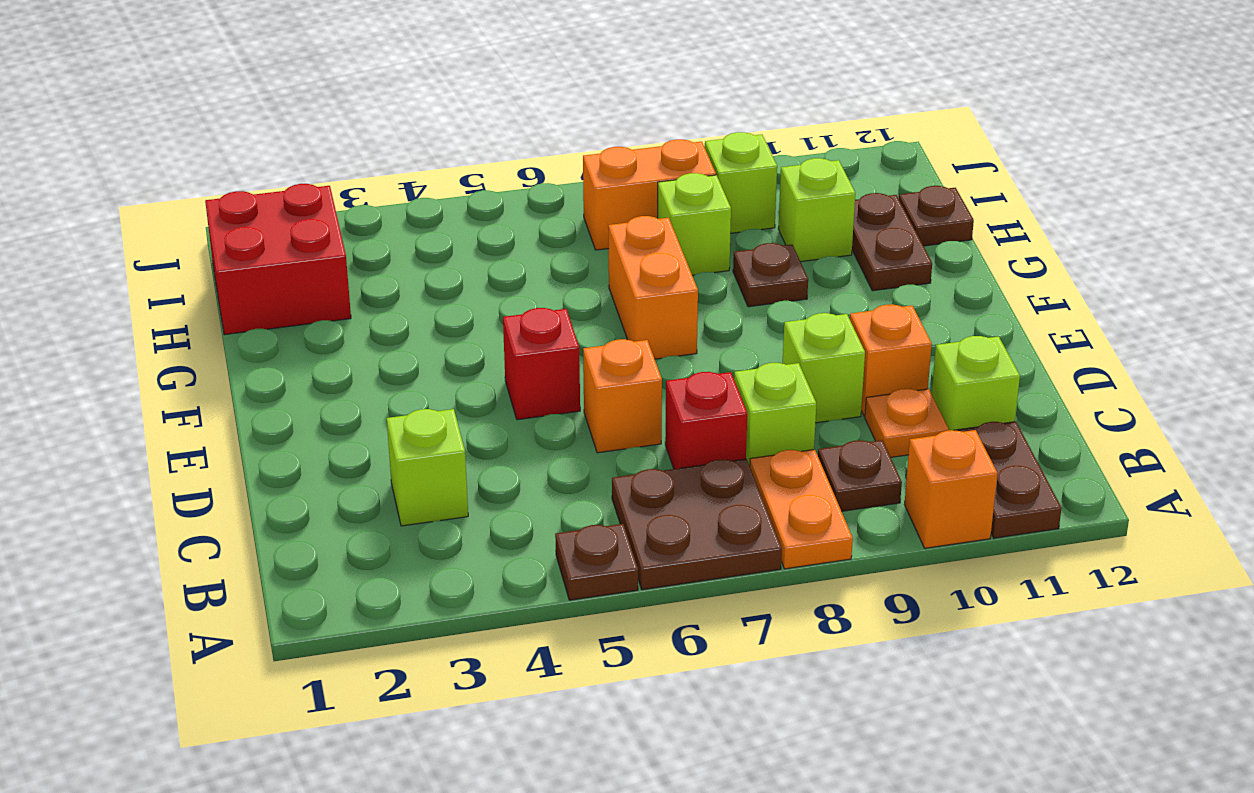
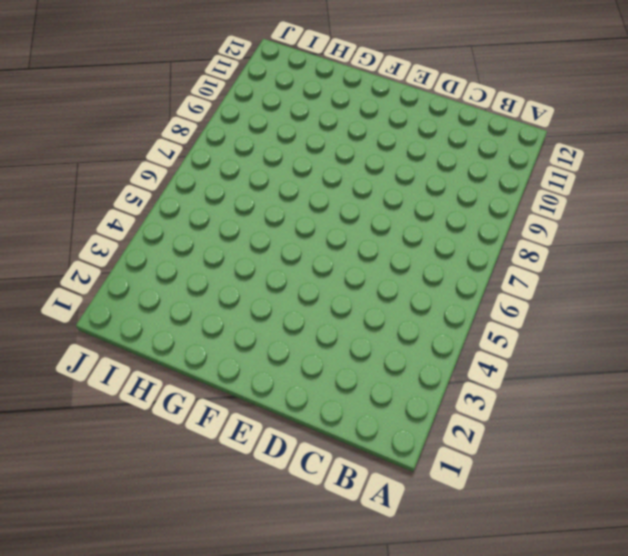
none -> brown plate A5 level 1
none -> brown plate A6:B7 level 1
none -> orange plate A8:B8 level 1

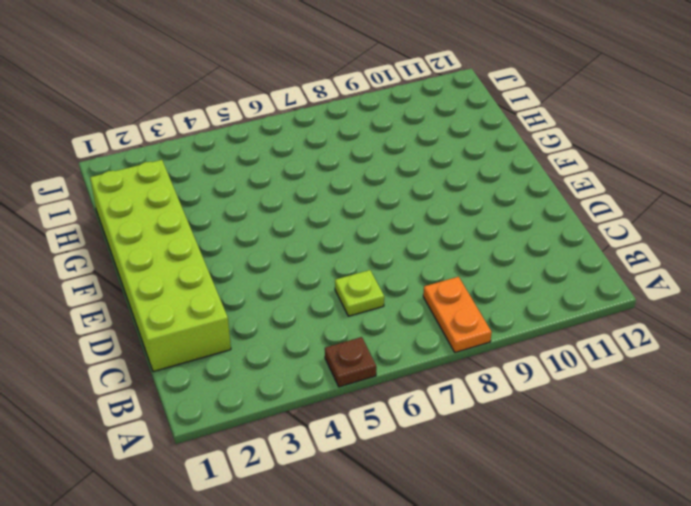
lime brick C1:H2 level 1 -> red brick H1:I2 level 1
lime plate C6 level 1 -> none
none -> brown plate A6:B7 level 1
none -> orange brick A10 level 1
none -> brown plate A11:B11 level 1

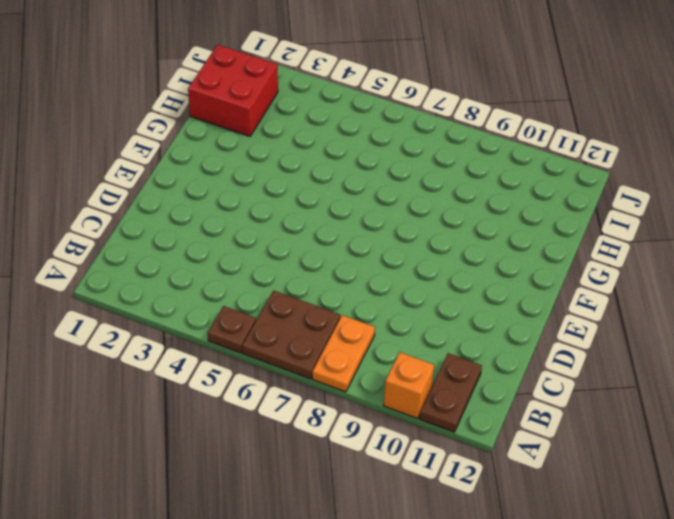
none -> brown plate B9 level 1
none -> lime brick C3 level 1
none -> red brick C7 level 1

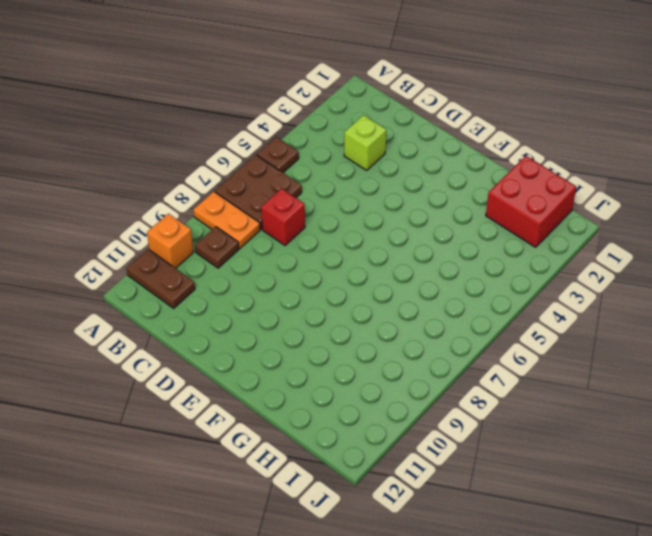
none -> lime brick C8 level 1
none -> orange plate C10 level 1
none -> lime brick C11 level 1

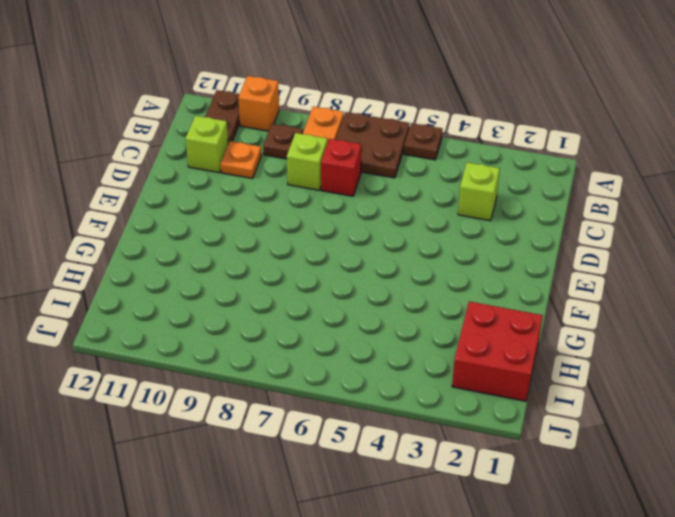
none -> orange brick D6 level 1
none -> lime brick D9 level 1
none -> orange brick D10 level 1

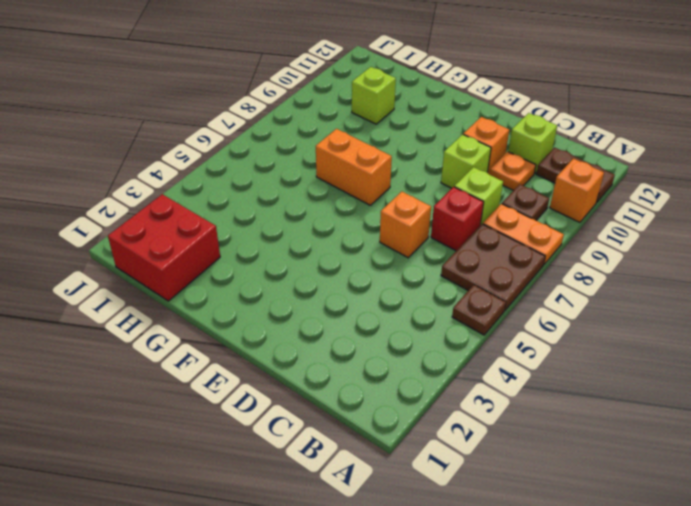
none -> lime brick C3 level 1
none -> red brick E5 level 1
none -> brown plate G9 level 1

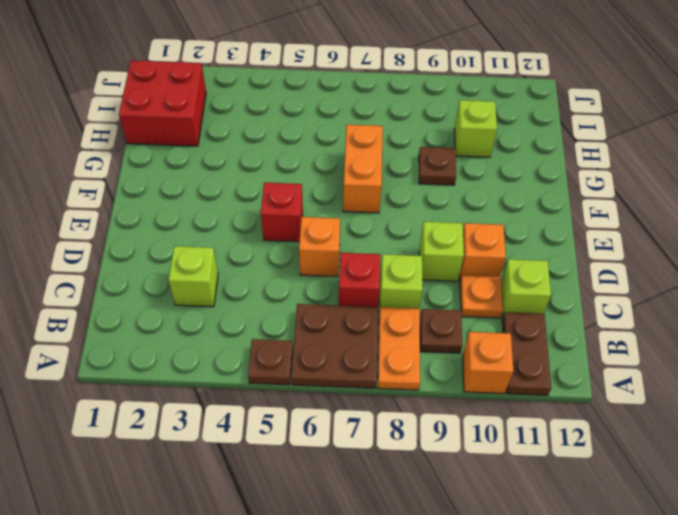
none -> brown plate G11:H11 level 1
none -> lime brick H8 level 1
none -> brown plate H12 level 1

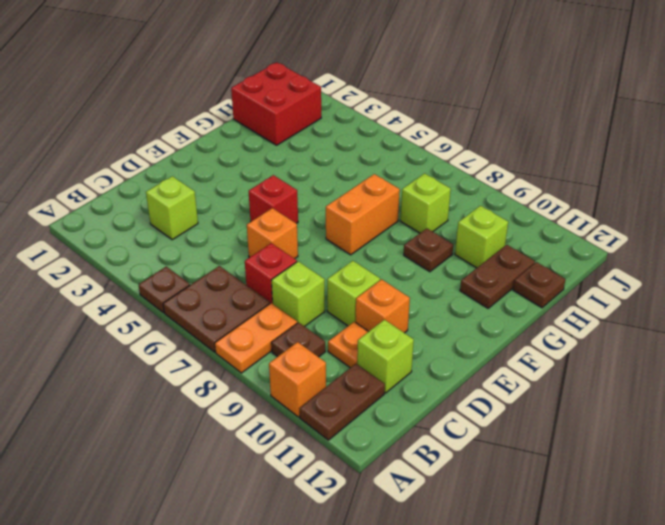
none -> orange brick I7:I8 level 1
none -> lime brick I9 level 1

